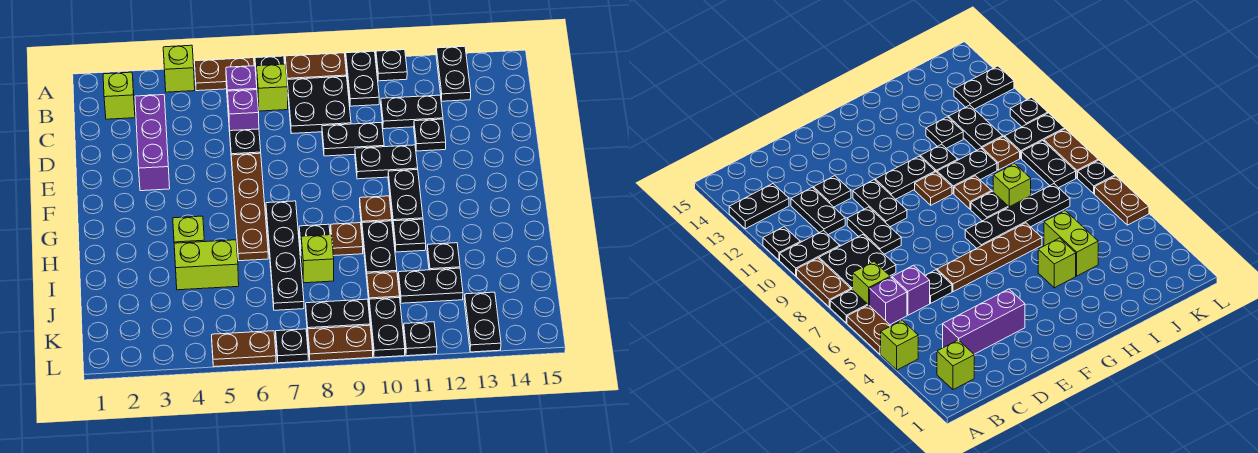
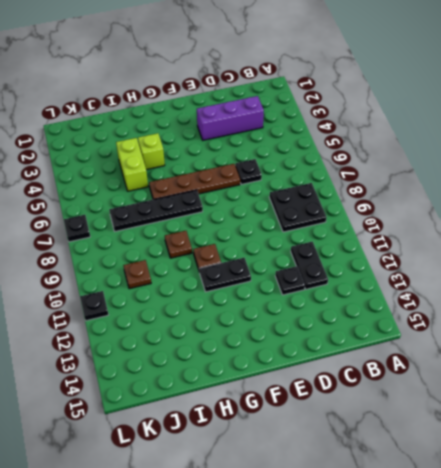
none -> lime brick A4 level 1
none -> brown plate A5:A6 level 1
none -> black plate A7 level 1
none -> brown plate A8:A9 level 1

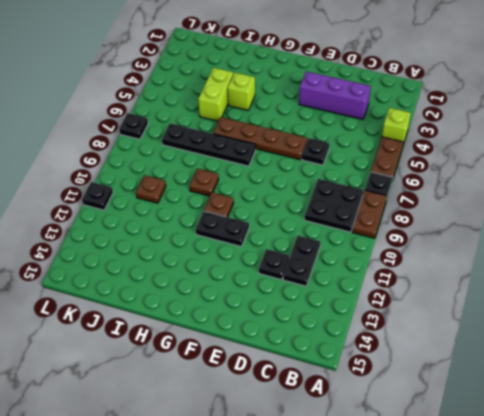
none -> black plate A10:B10 level 1
none -> black plate A11 level 1
none -> black plate A13:B13 level 1
none -> lime brick B2 level 1

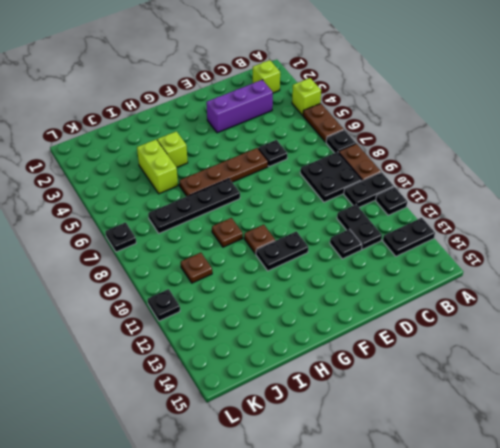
none -> purple brick B6 level 1
none -> lime brick B7 level 1
none -> purple brick C6 level 1
none -> black plate D9:D10 level 1

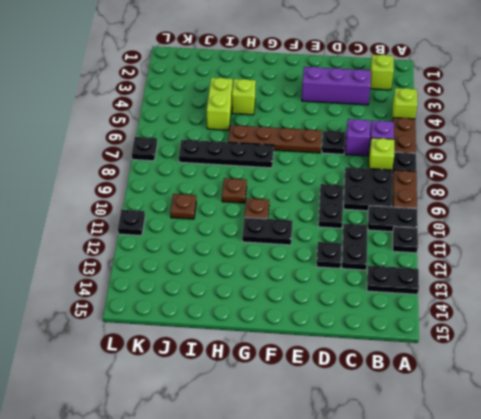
none -> black plate E10:E11 level 1
none -> black plate H8 level 1
none -> black plate H10:I10 level 1
none -> black plate H11 level 1

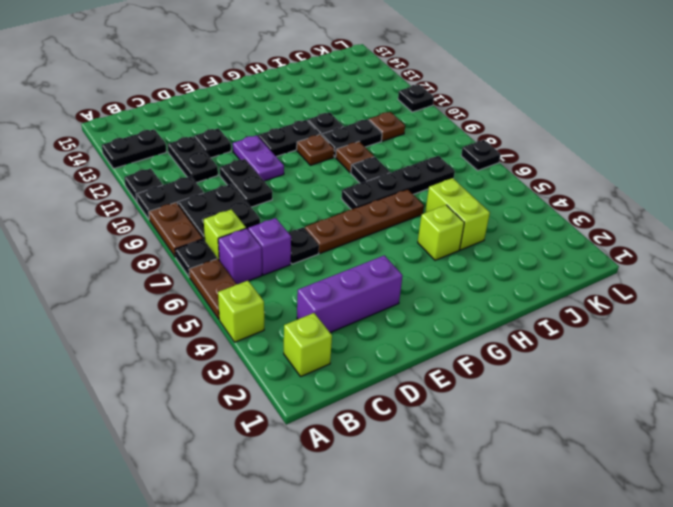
purple plate E10:E11 level 1 -> black plate E10:E11 level 1
none -> lime brick I8 level 1
none -> black plate I12 level 1
none -> black plate J11:J12 level 1
none -> black plate K8:K9 level 1

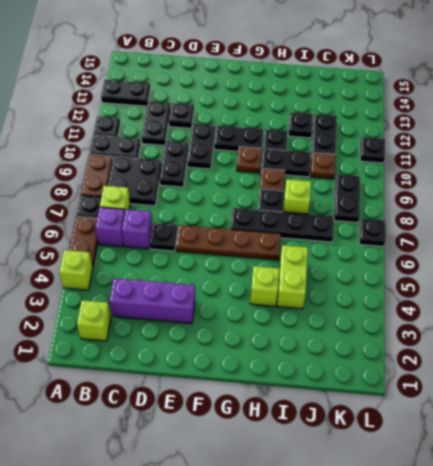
none -> black plate K10:L10 level 1
none -> black plate K13:L13 level 1
none -> brown plate L5:L6 level 1
none -> brown plate L8:L9 level 1

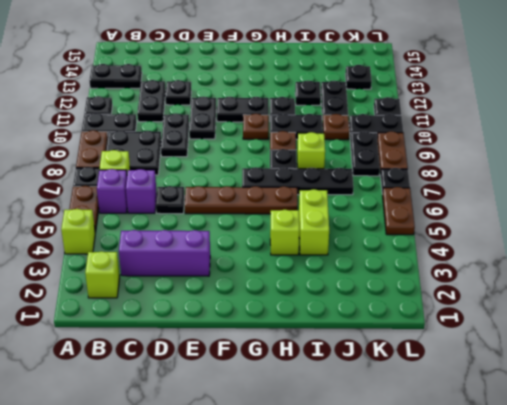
black plate K13 level 1 -> black plate K13:L13 level 1

